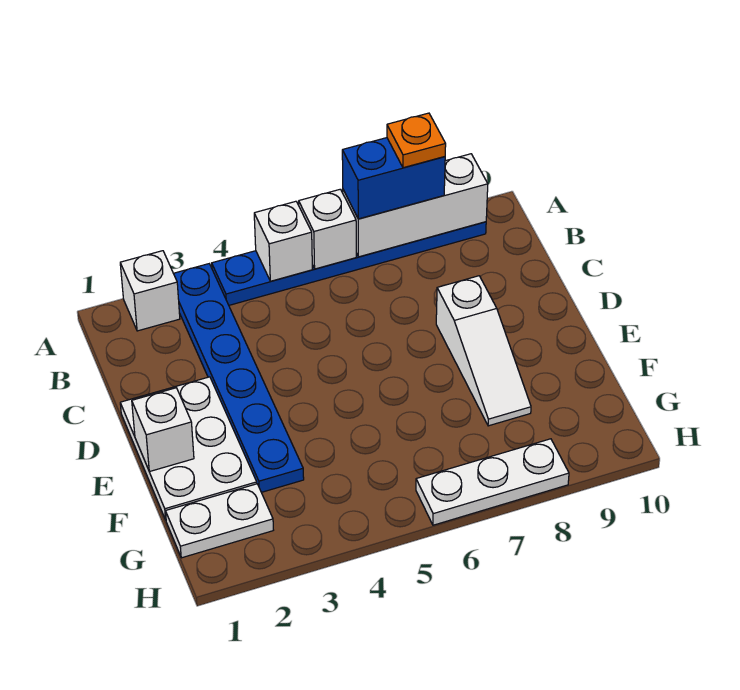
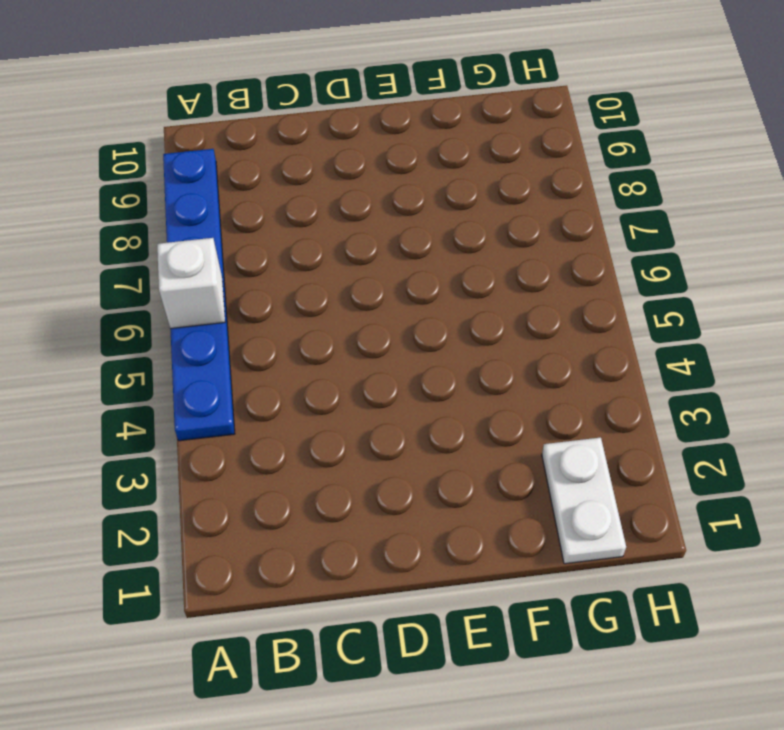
none -> white brick A2 level 1
none -> blue plate A3:F3 level 1
none -> white plate D1:F2 level 1

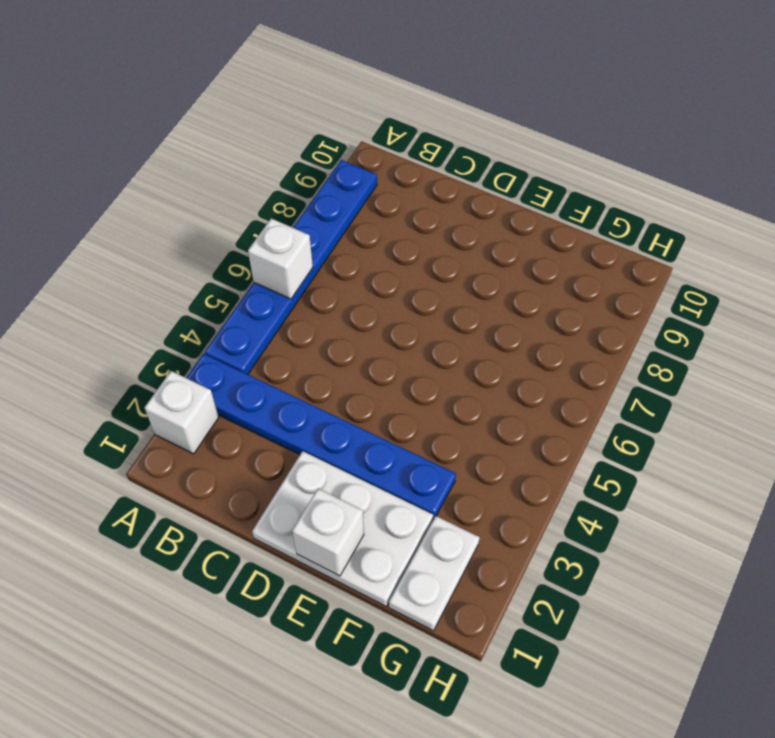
none -> white slope D8:F8 level 1 top D
none -> white plate H6:H8 level 1
none -> white brick A5 level 2

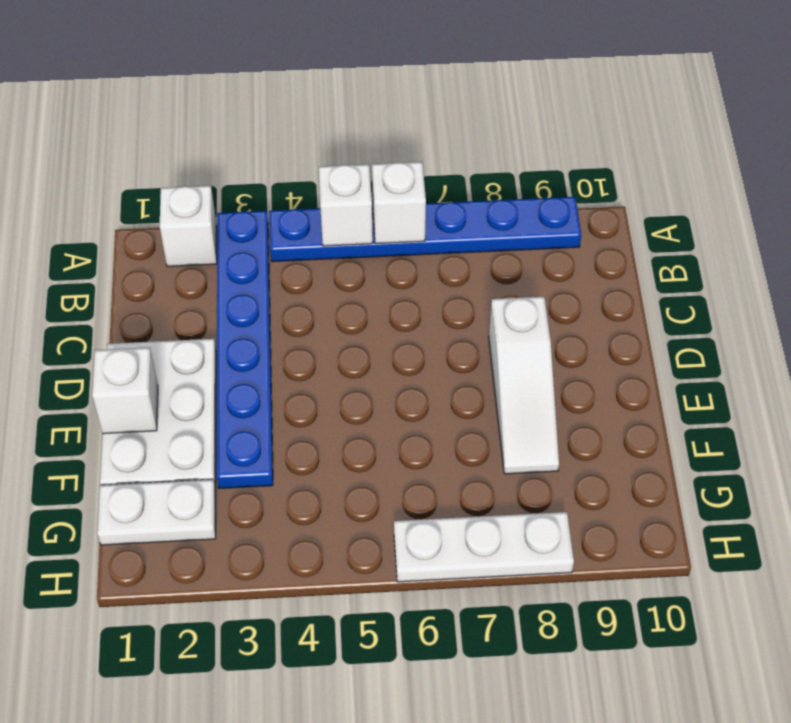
none -> white brick A7:A9 level 2
none -> blue brick A7:A8 level 3
none -> orange plate A8 level 4

